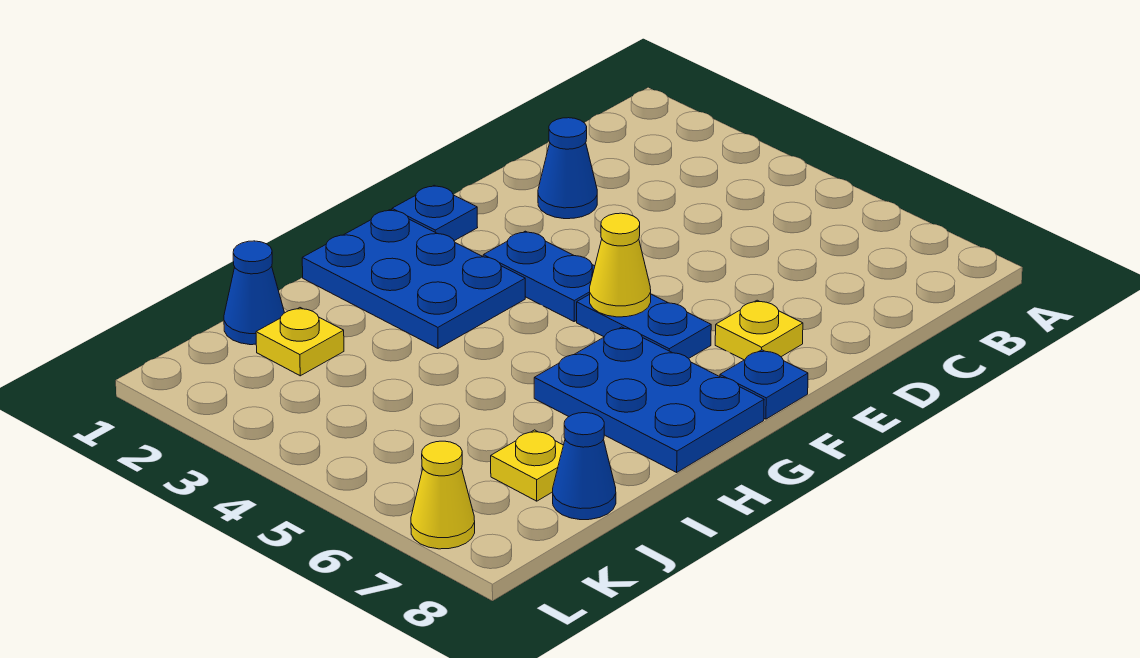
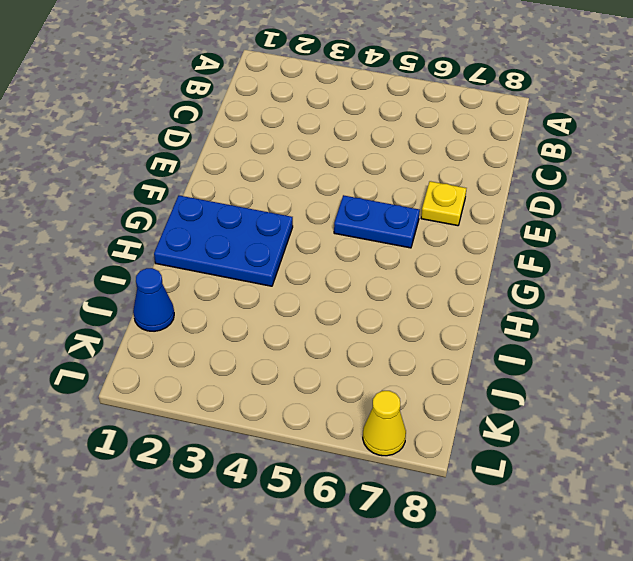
none -> blue cone D2 level 1
none -> blue plate F1 level 1
none -> blue plate F3:F4 level 1

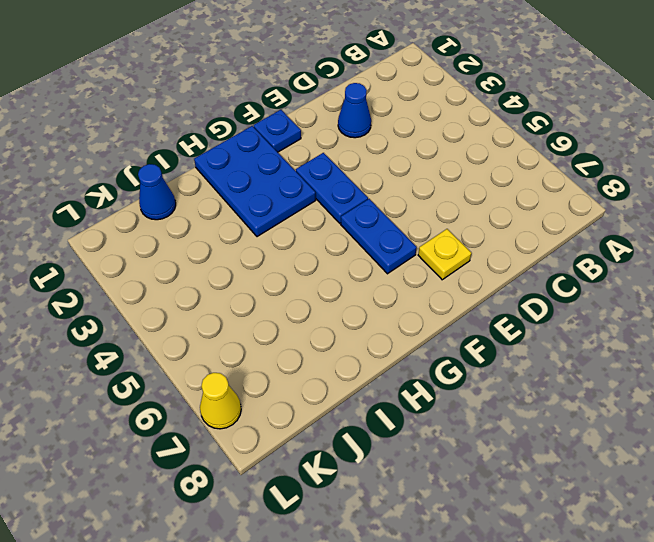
none -> blue plate F8 level 1
none -> blue plate G6:H8 level 1
none -> yellow plate J2 level 1

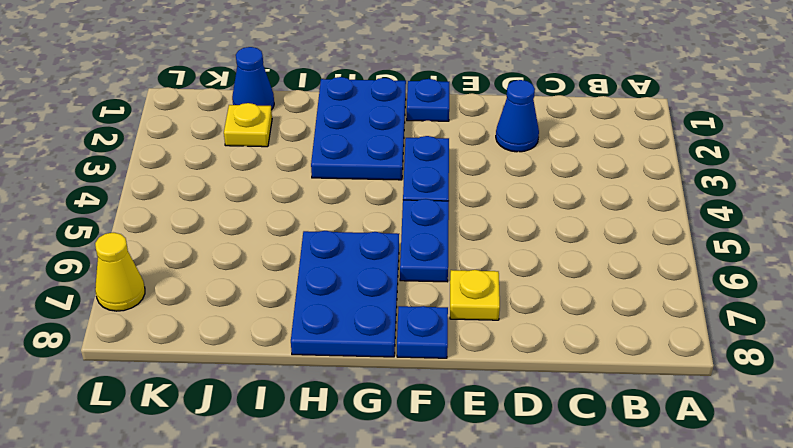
none -> yellow plate J7 level 1
none -> blue cone J8 level 1
none -> yellow cone F5 level 2

